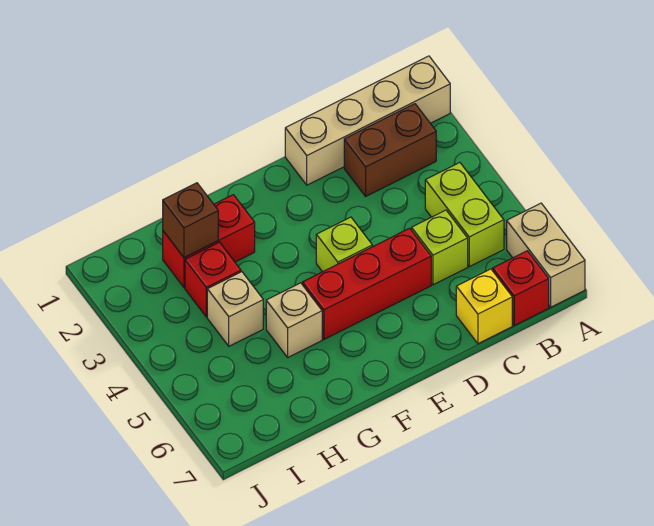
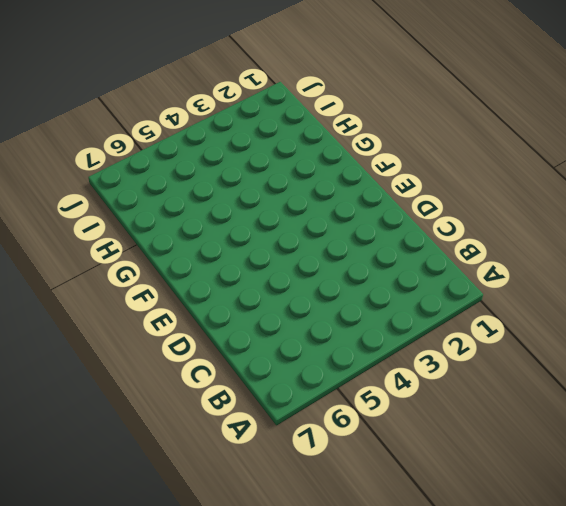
none -> tan brick A1:D1 level 1
none -> tan brick A6:A7 level 1
none -> brown brick B2:C2 level 1

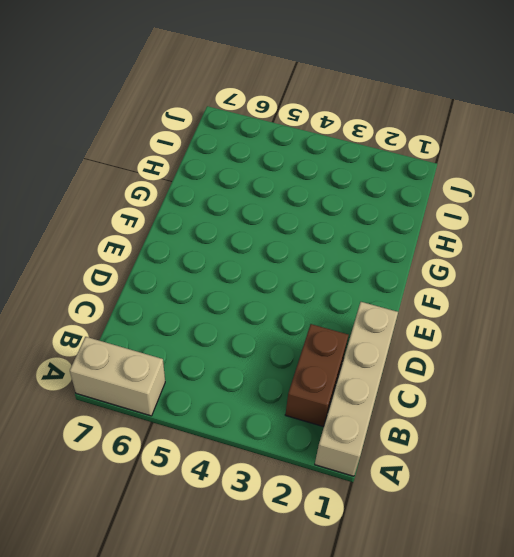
none -> lime brick B4:B5 level 1
none -> red brick B7 level 1
none -> lime brick C5 level 1

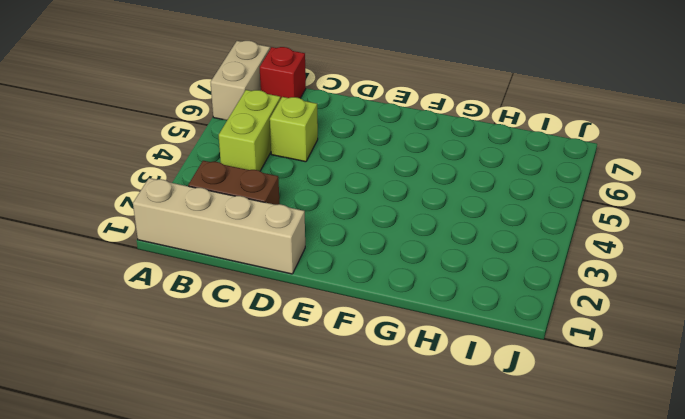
none -> yellow brick C7 level 1
none -> red brick D5:F5 level 1
none -> lime brick E4 level 1

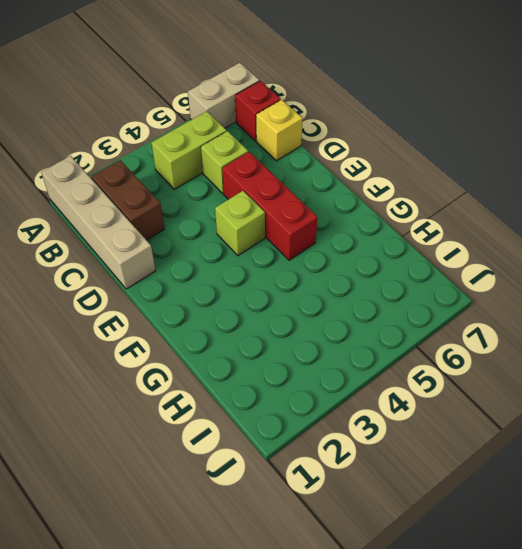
none -> red brick G2:H2 level 1
none -> tan brick G5 level 1
none -> red brick H3 level 1

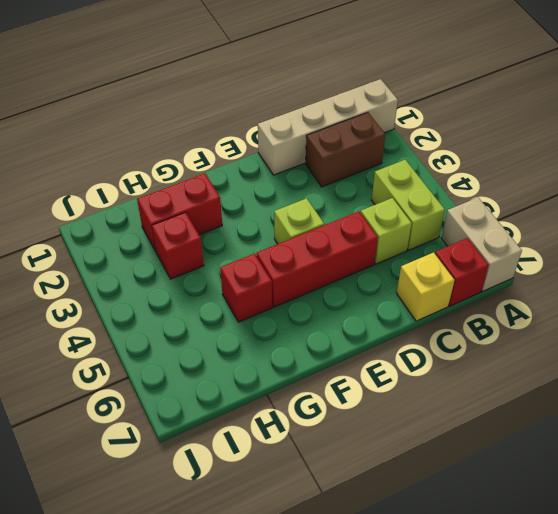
red brick G5 level 1 -> tan brick G5 level 1
none -> tan brick H4 level 1
none -> brown brick H2 level 2

